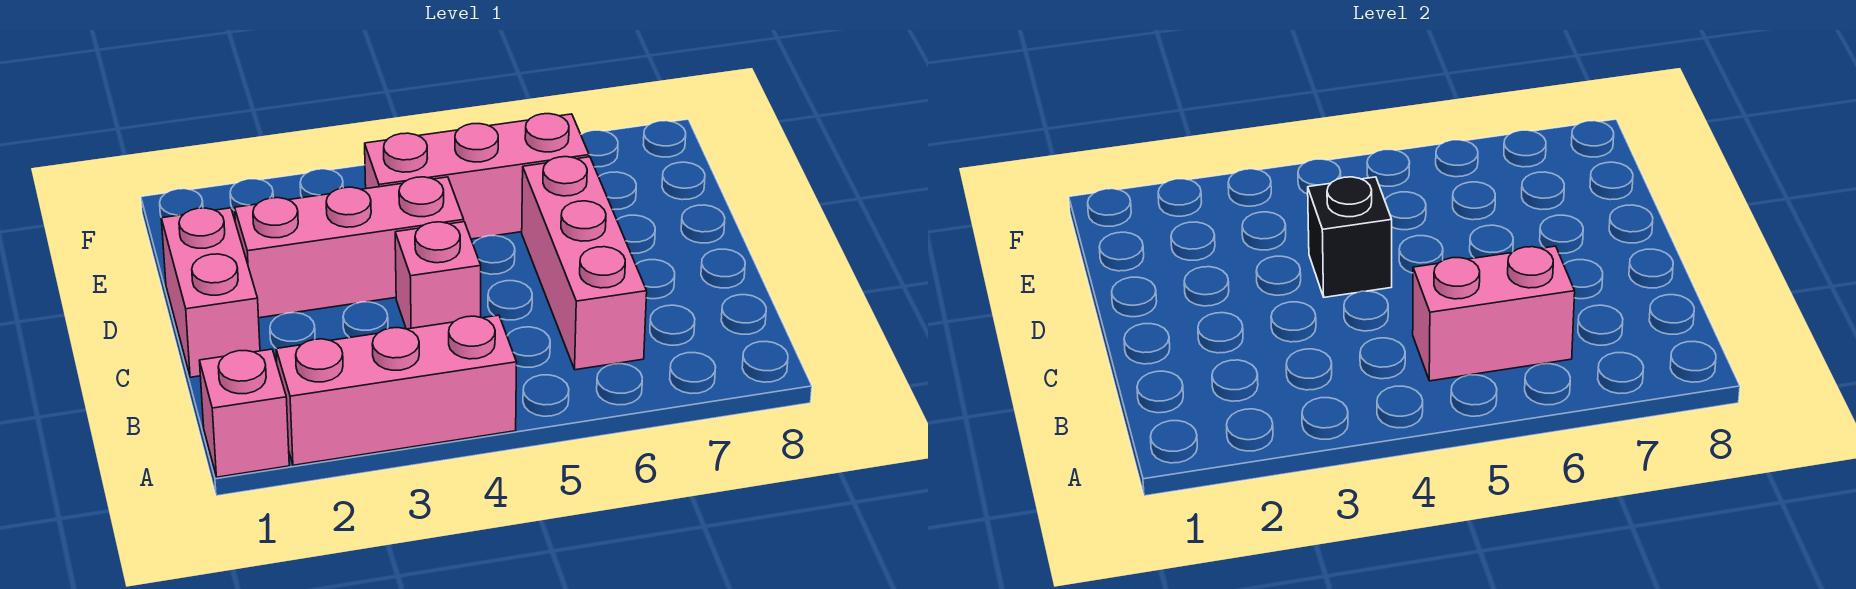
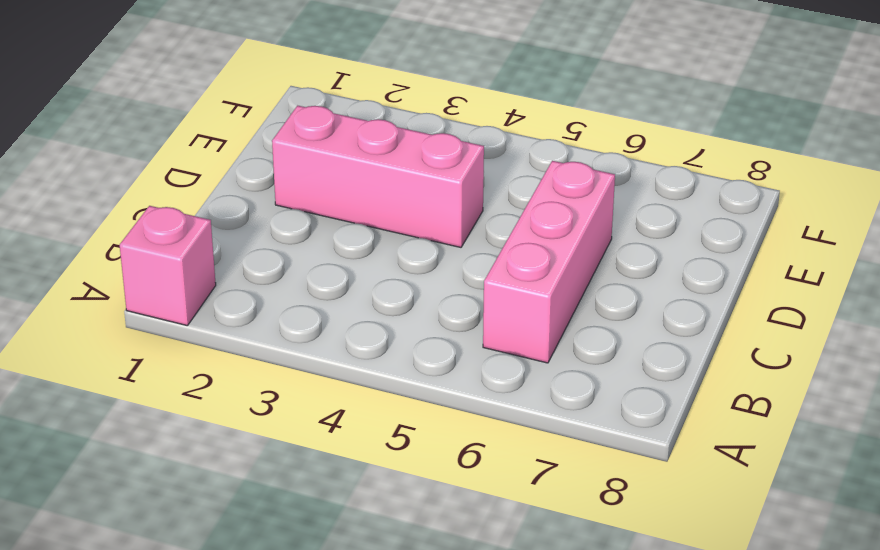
none -> pink brick A2:A4 level 1
none -> pink brick C1:D1 level 1

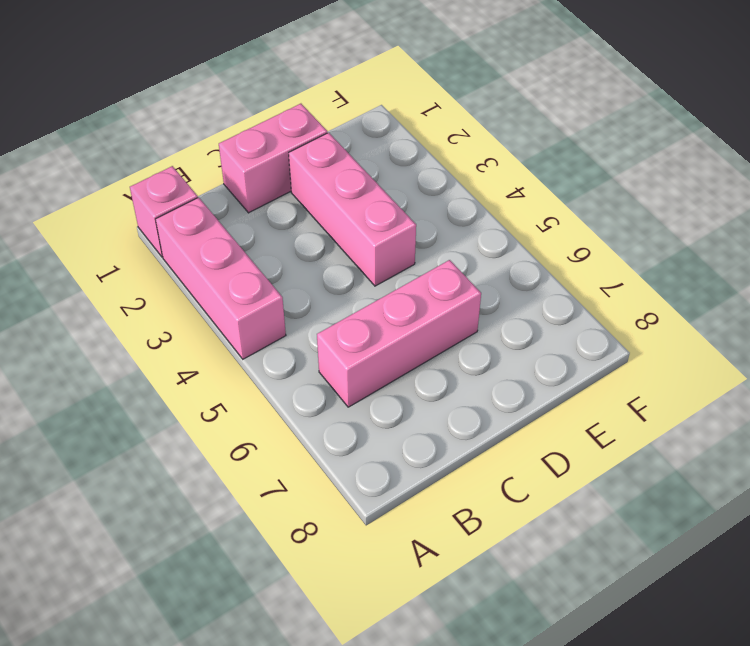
none -> pink brick C4 level 1
none -> pink brick E4:E6 level 1

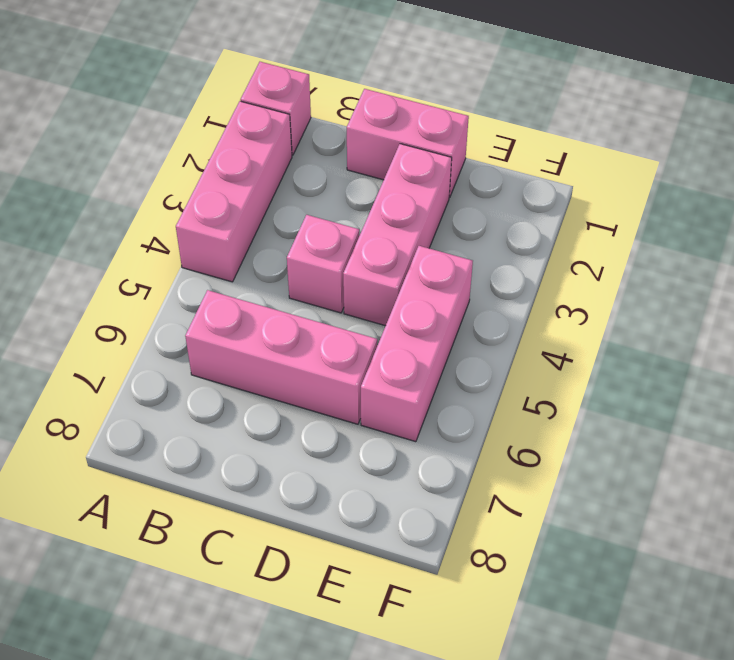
none -> pink brick B5:B6 level 2
none -> black brick D4 level 2

